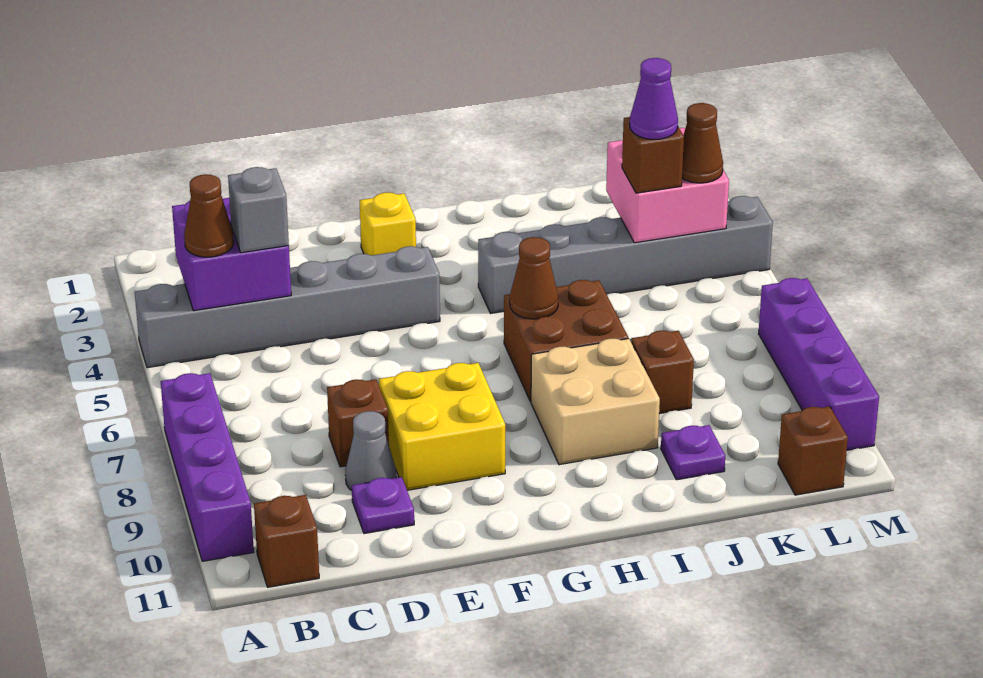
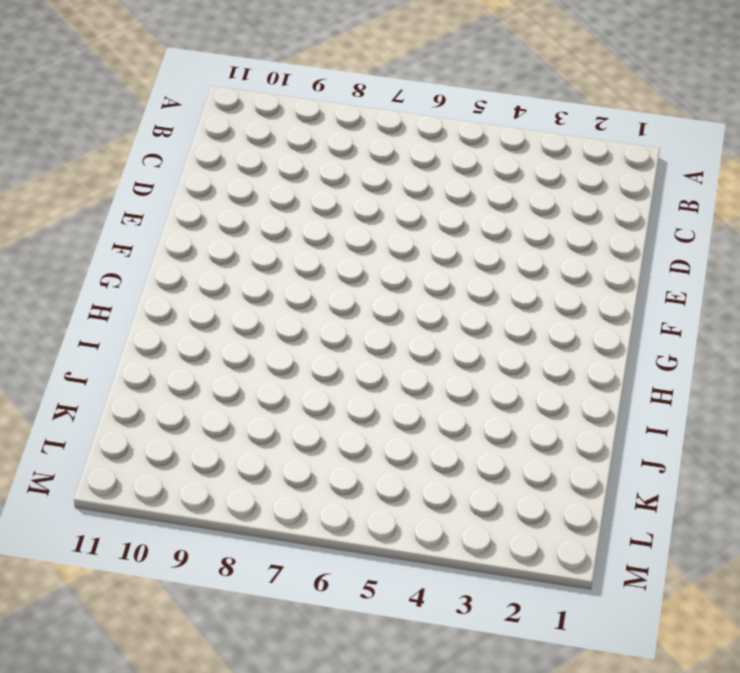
none -> grey brick A4:F4 level 1
none -> purple brick A7:A10 level 1
none -> brown brick B11 level 1

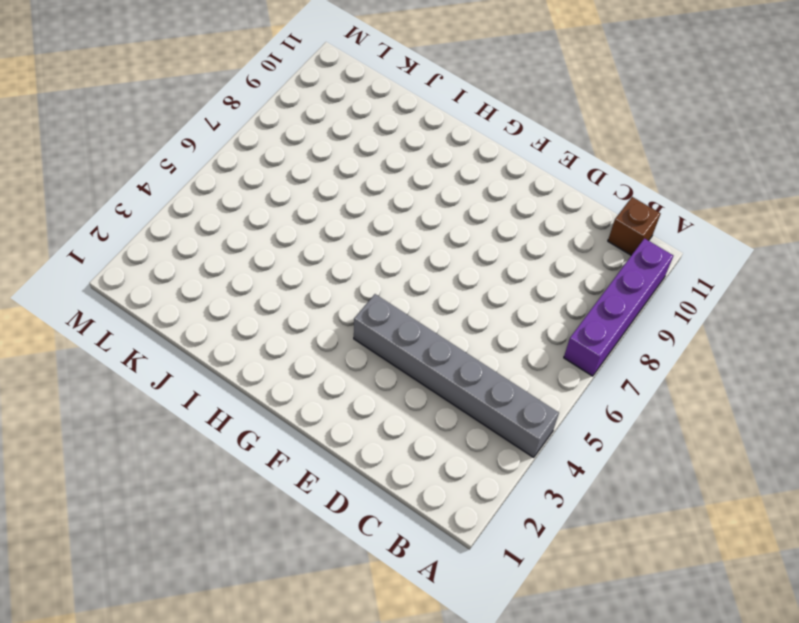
none -> brown brick D8 level 1
none -> grey cone D9 level 1
none -> purple plate D10 level 1

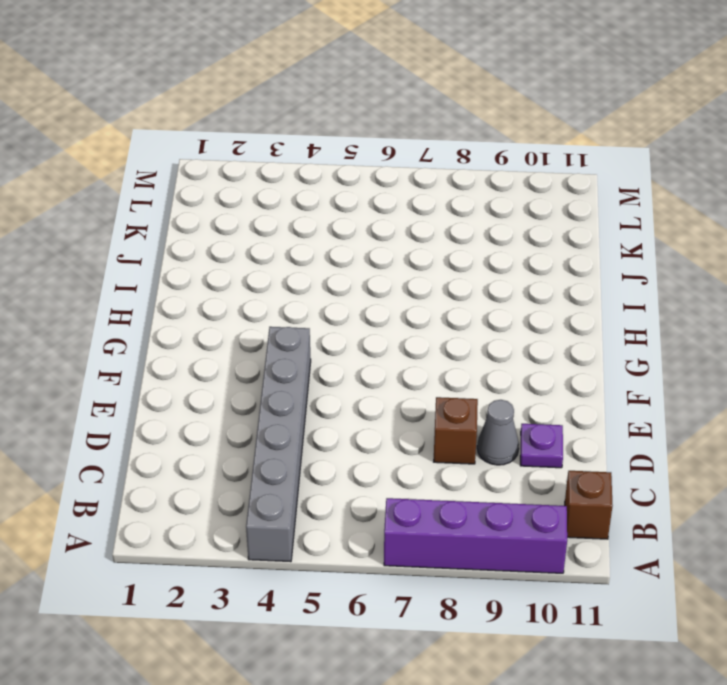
none -> yellow brick E8:F9 level 1
none -> yellow brick F2 level 1
none -> grey brick H4:M4 level 1

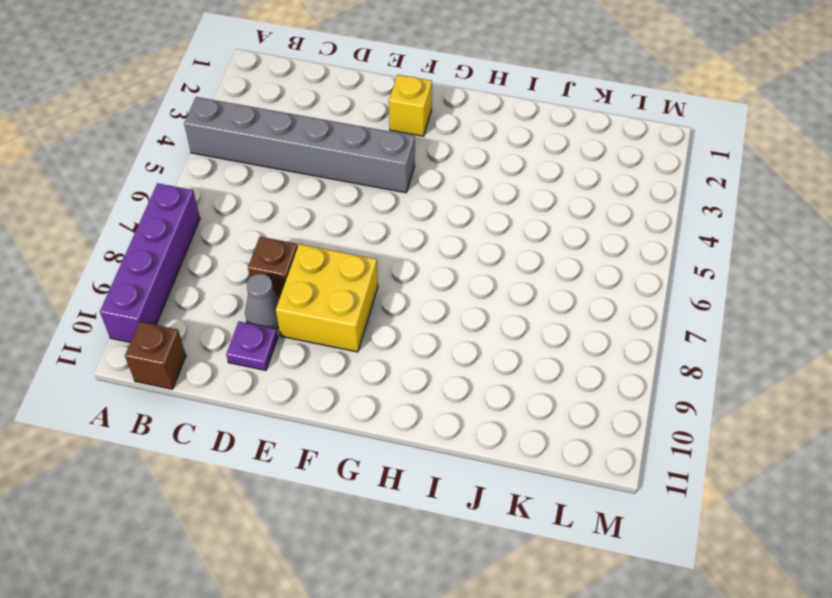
none -> grey brick H4:M4 level 1
none -> brown brick H6:I7 level 1
none -> tan brick H8:I9 level 1

